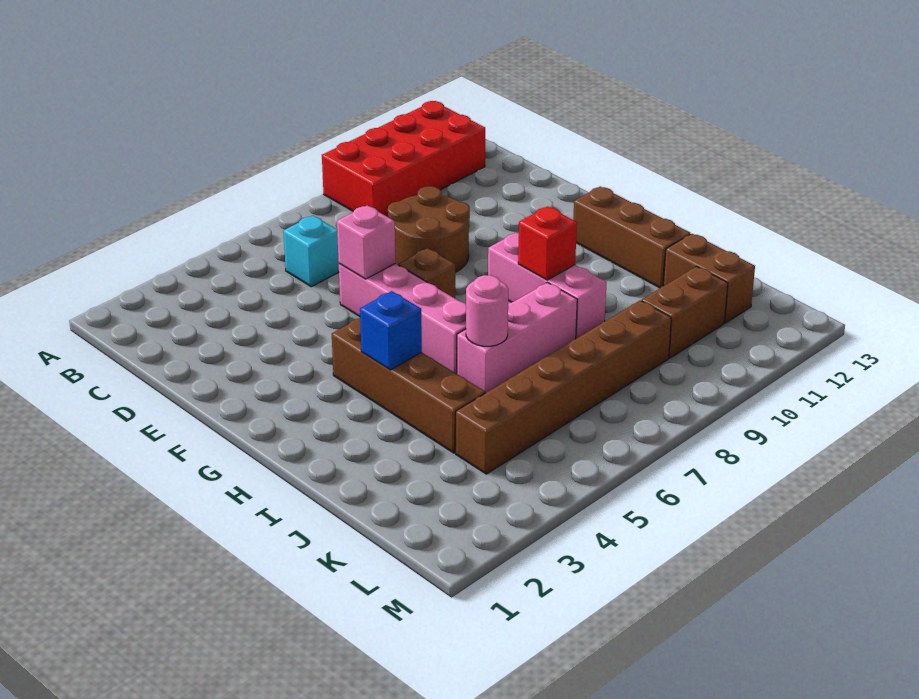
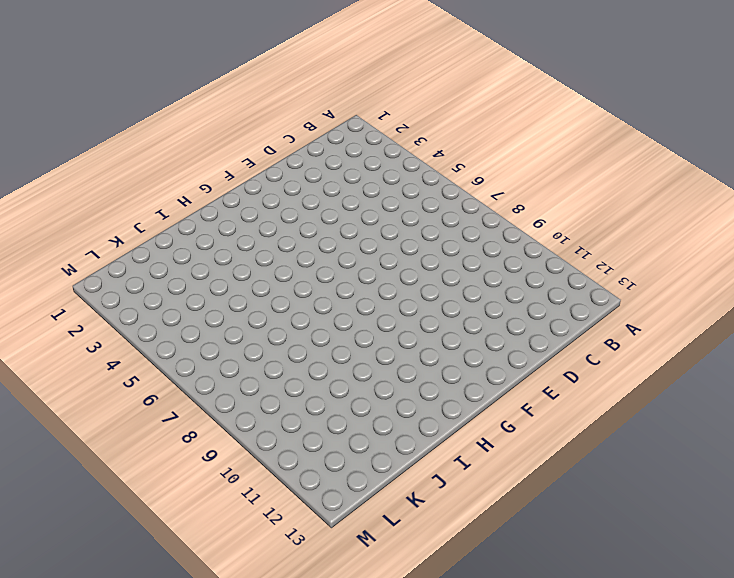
none -> red brick A9:B12 level 1
none -> cyan brick C6 level 1
none -> brown round brick D8:E9 level 1

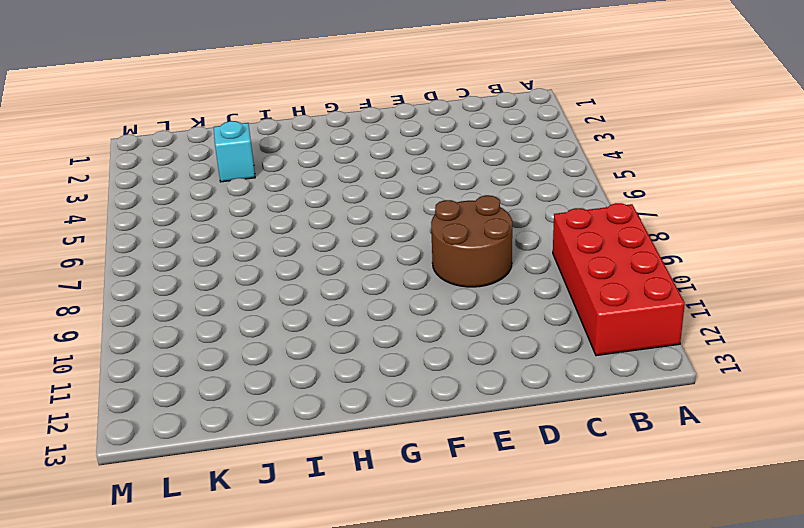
cyan brick J3 level 1 -> cyan brick C6 level 1
none -> pink brick E6:H6 level 1
none -> brown brick F7 level 1
none -> brown brick G4:J4 level 1

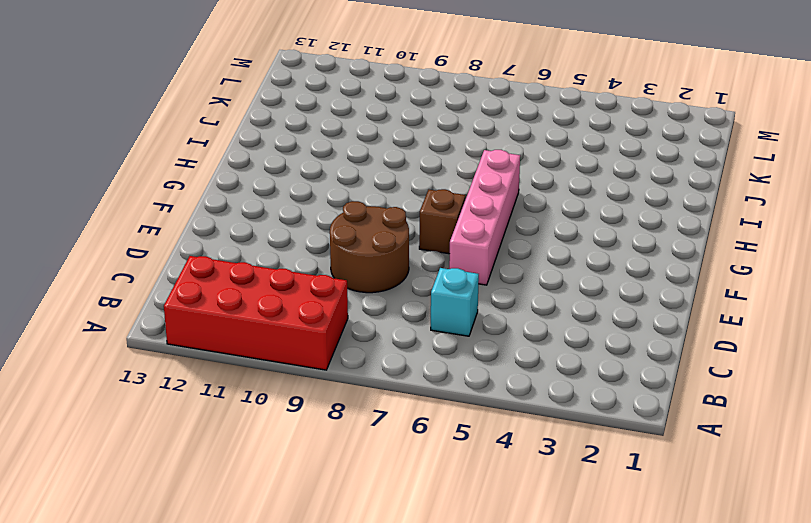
none -> brown brick G4:J4 level 1
none -> pink brick G9:I9 level 1
none -> brown brick G12:I12 level 1

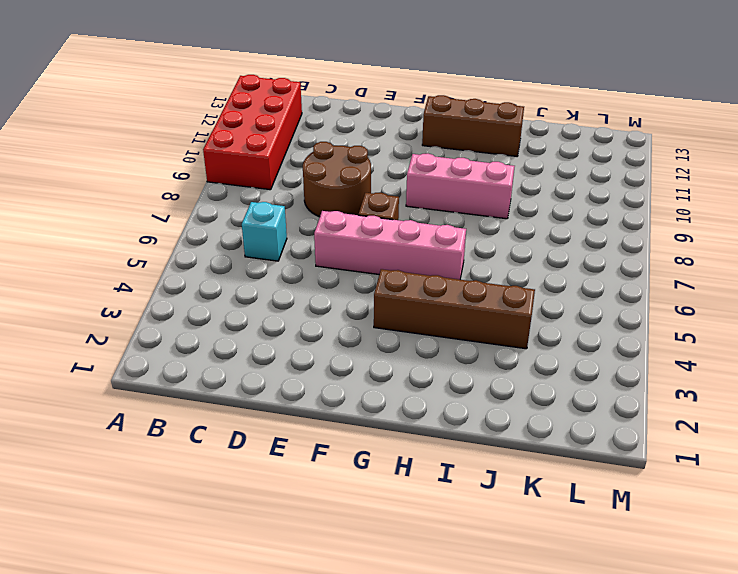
none -> pink brick I6:I8 level 1
none -> brown brick J12:K12 level 1
none -> brown brick K4:K9 level 1

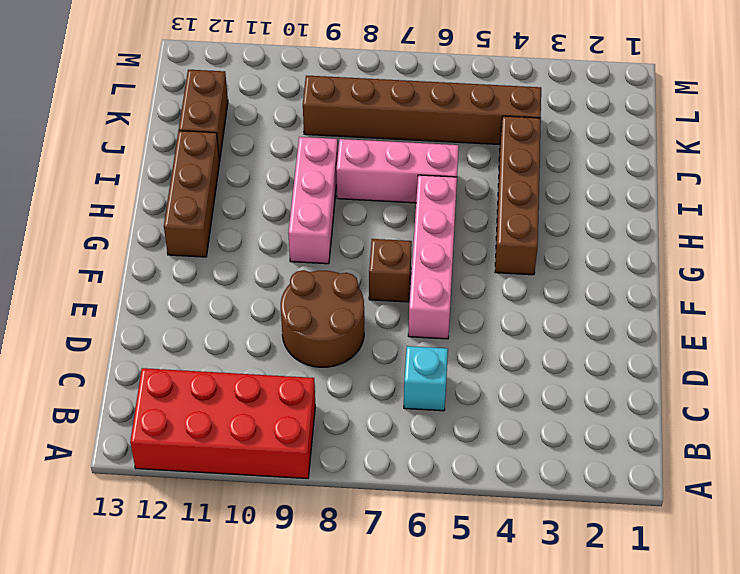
none -> brown brick K10:K11 level 1
none -> pink brick E6 level 2
none -> blue brick H4 level 2

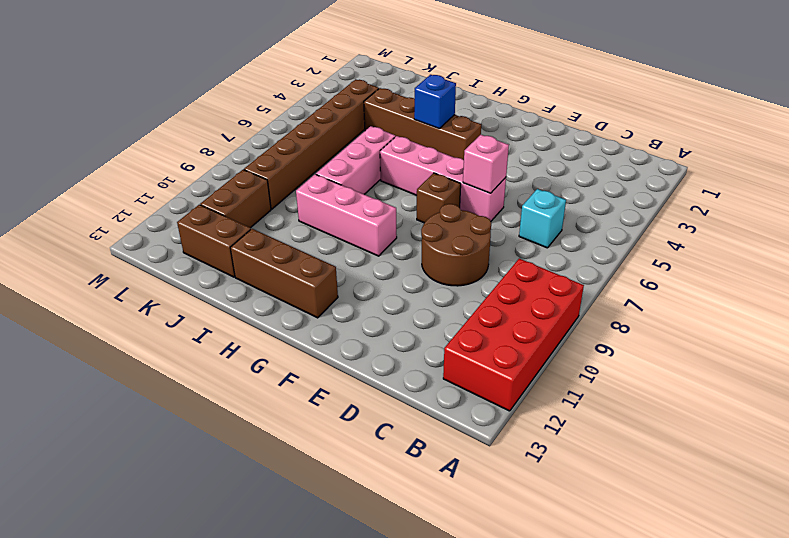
none -> red brick H9 level 2
none -> pink round brick I6 level 2

